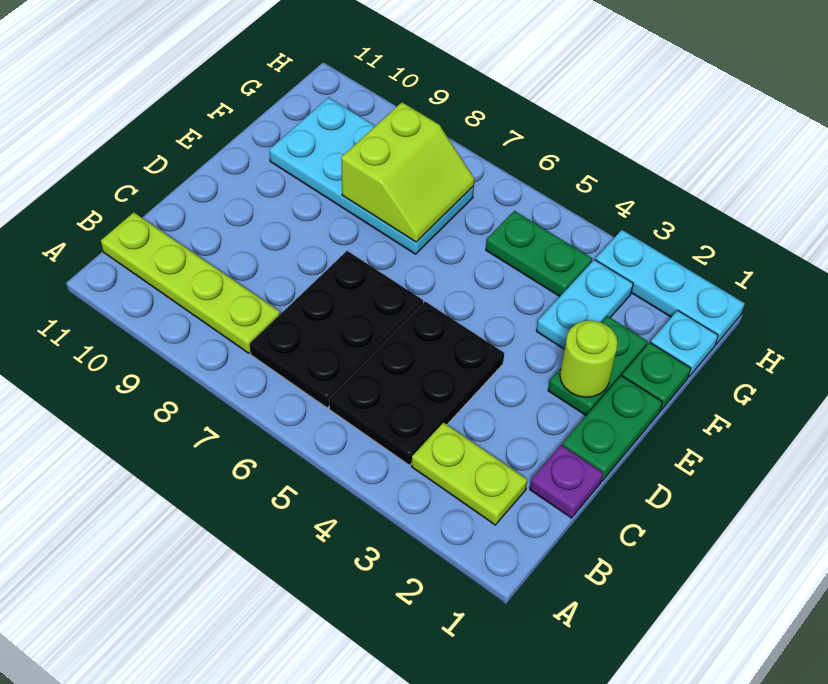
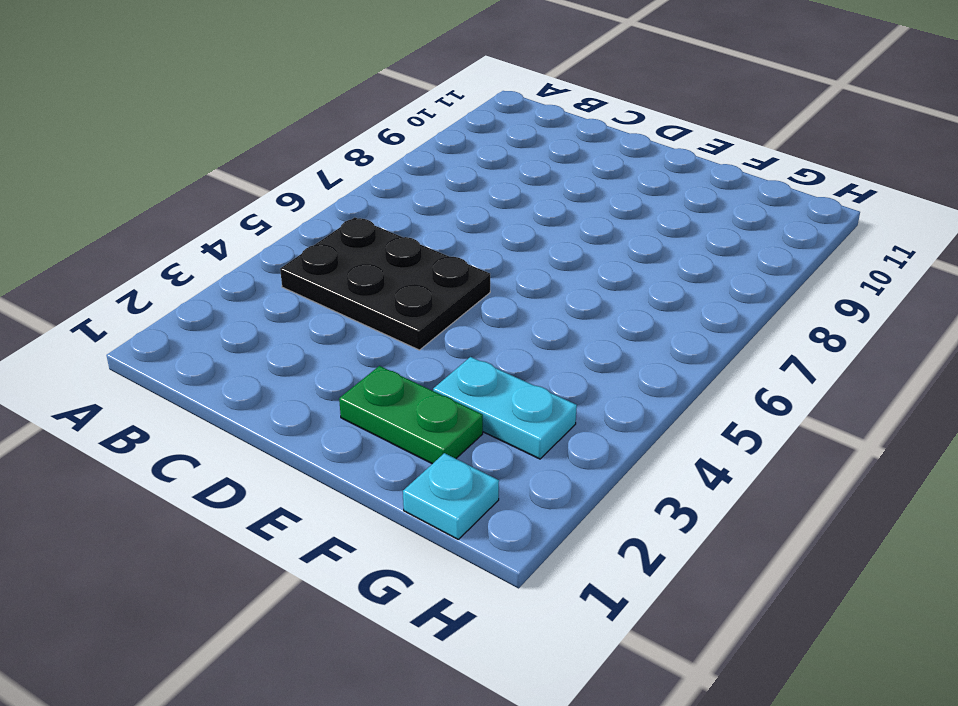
none -> lime plate B2:B3 level 1
none -> black plate B6:D7 level 1
none -> lime plate B8:B11 level 1

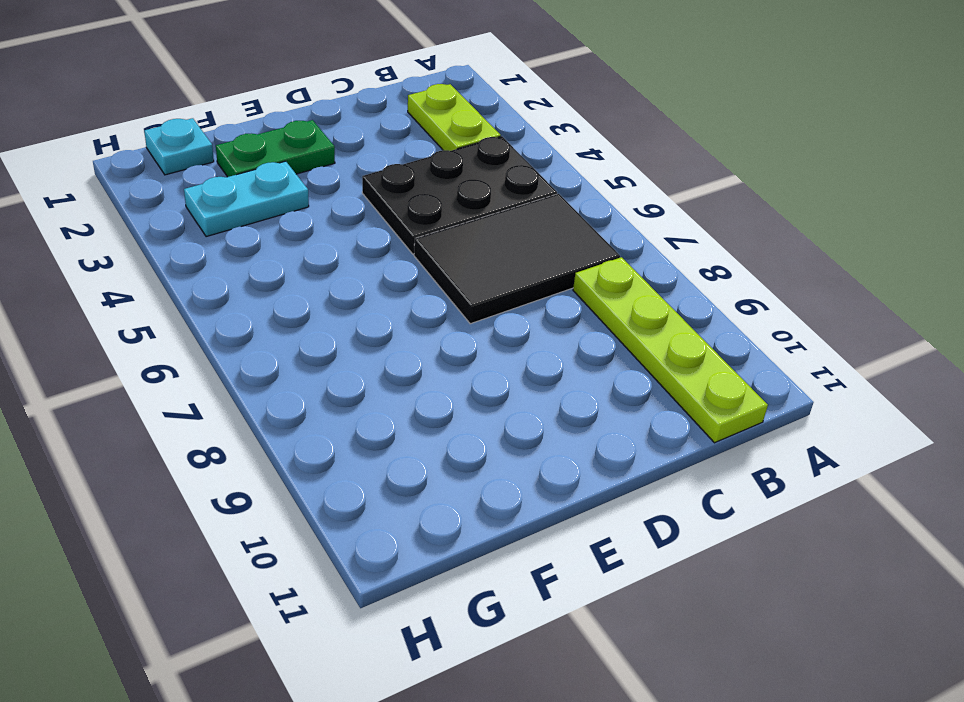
black tile B6:D7 level 1 -> black plate B6:D7 level 1
none -> purple plate C1 level 1
none -> green plate D1:E1 level 1
none -> green plate F1 level 1

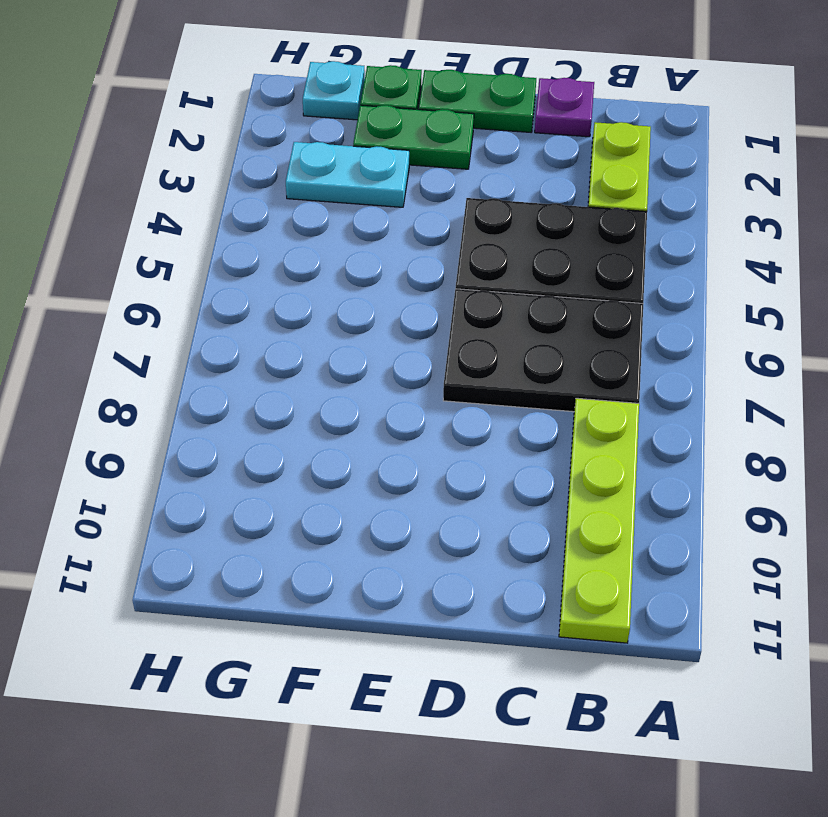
none -> cyan plate F7:G10 level 1
none -> green plate G4:G5 level 1
none -> cyan plate H1:H3 level 1

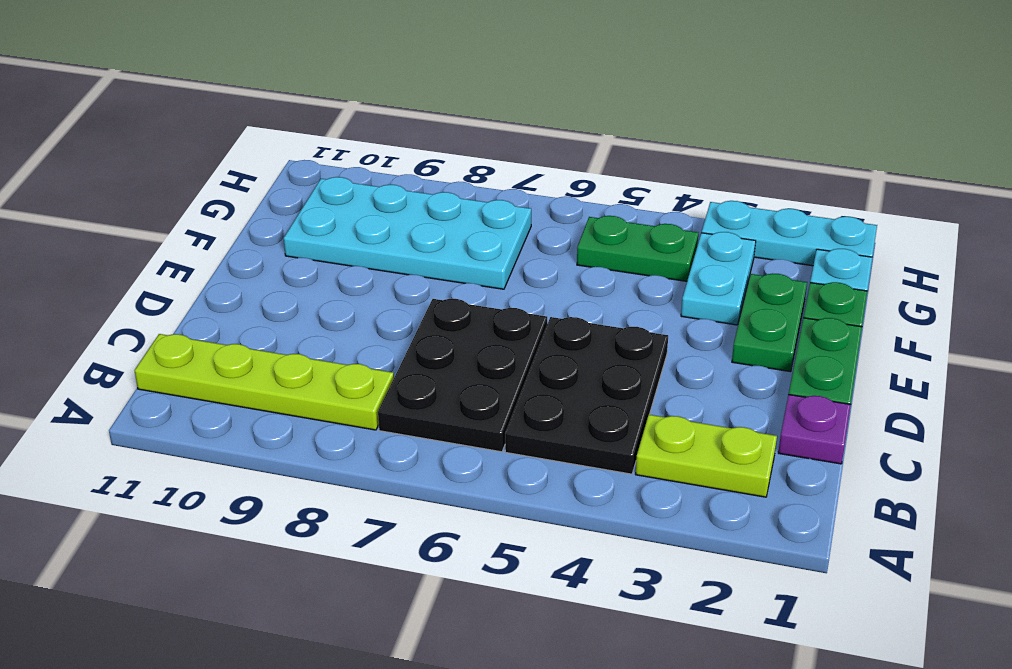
none -> lime round brick E2 level 2
none -> lime slope F7:G8 level 2 top 8

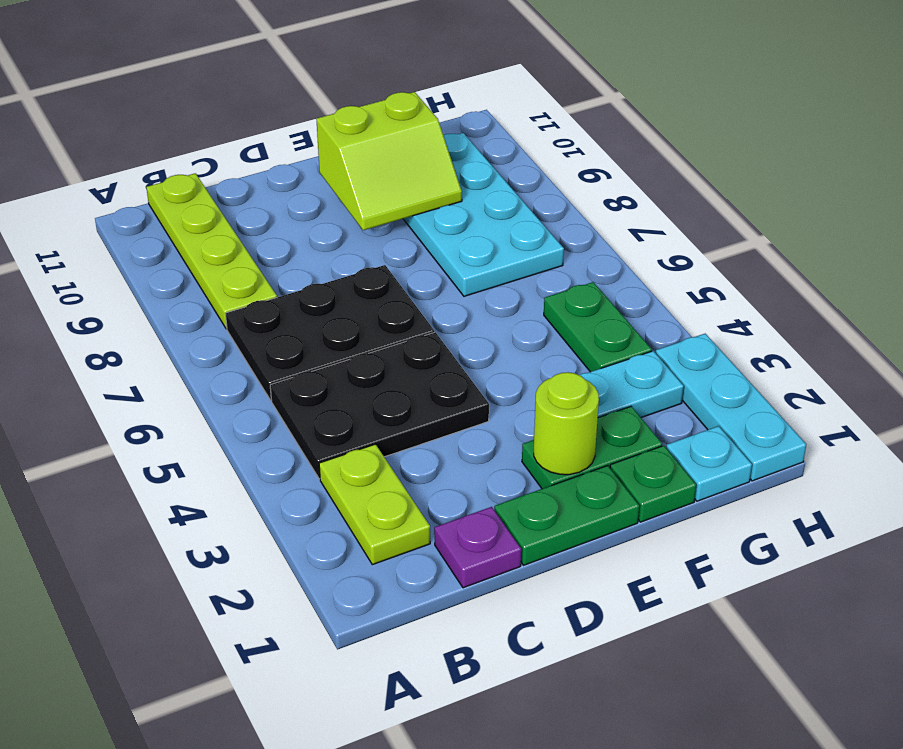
lime slope E9:F10 level 2 top 10 -> lime slope F7:G8 level 2 top 8

